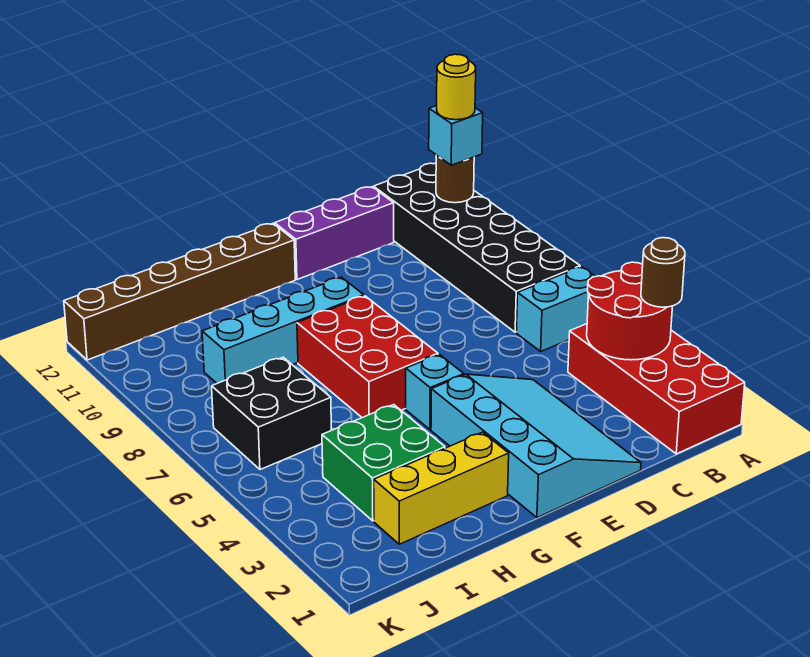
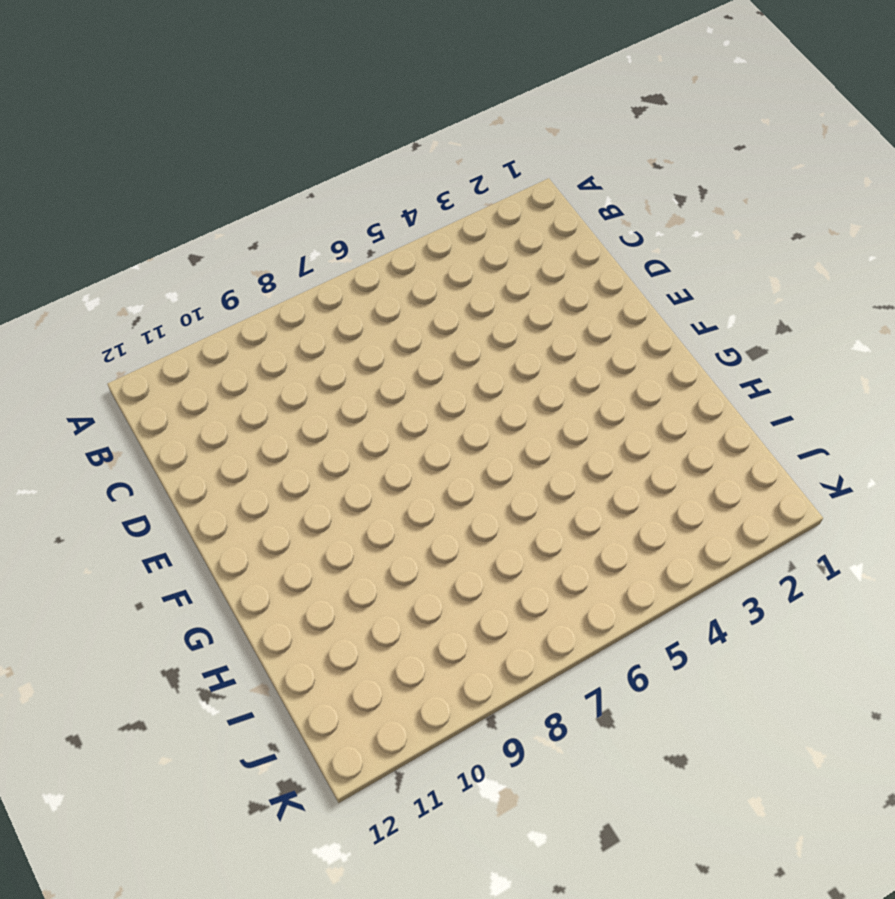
none -> red brick A1:B4 level 1
none -> cyan brick A6:B6 level 1
none -> black brick A7:B12 level 1

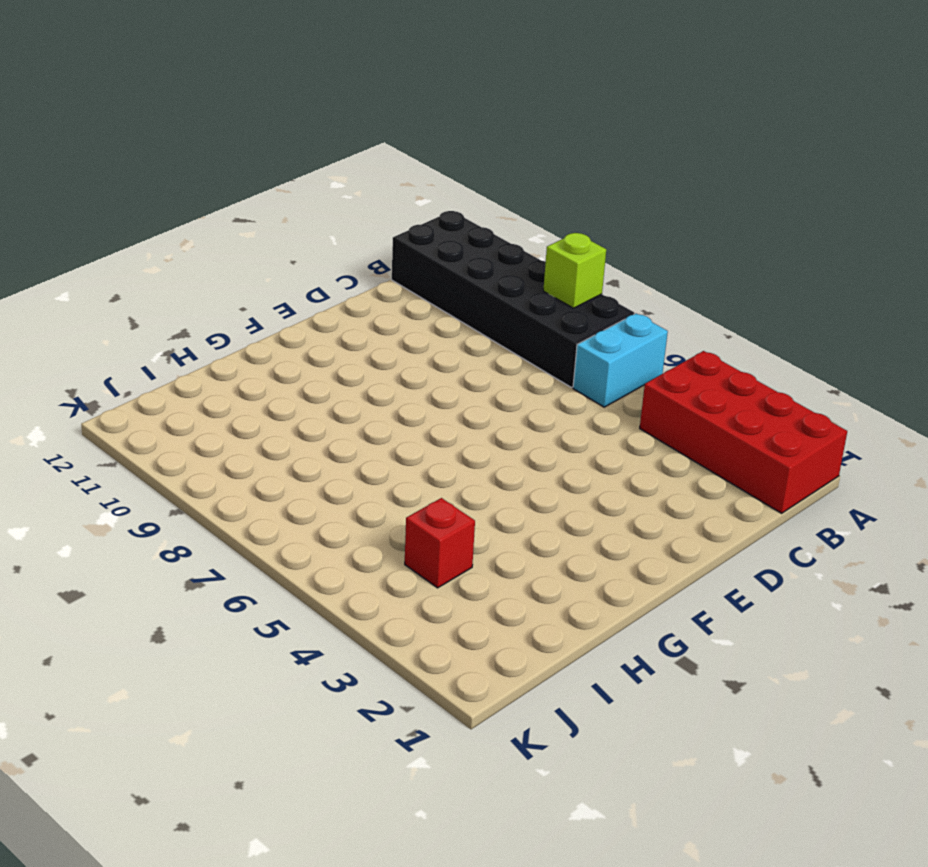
lime brick A8 level 2 -> none
red brick I4 level 1 -> green brick H3:I4 level 1
none -> purple brick C12:E12 level 1
none -> cyan slope D1:F4 level 1 top F
none -> cyan brick F5 level 1

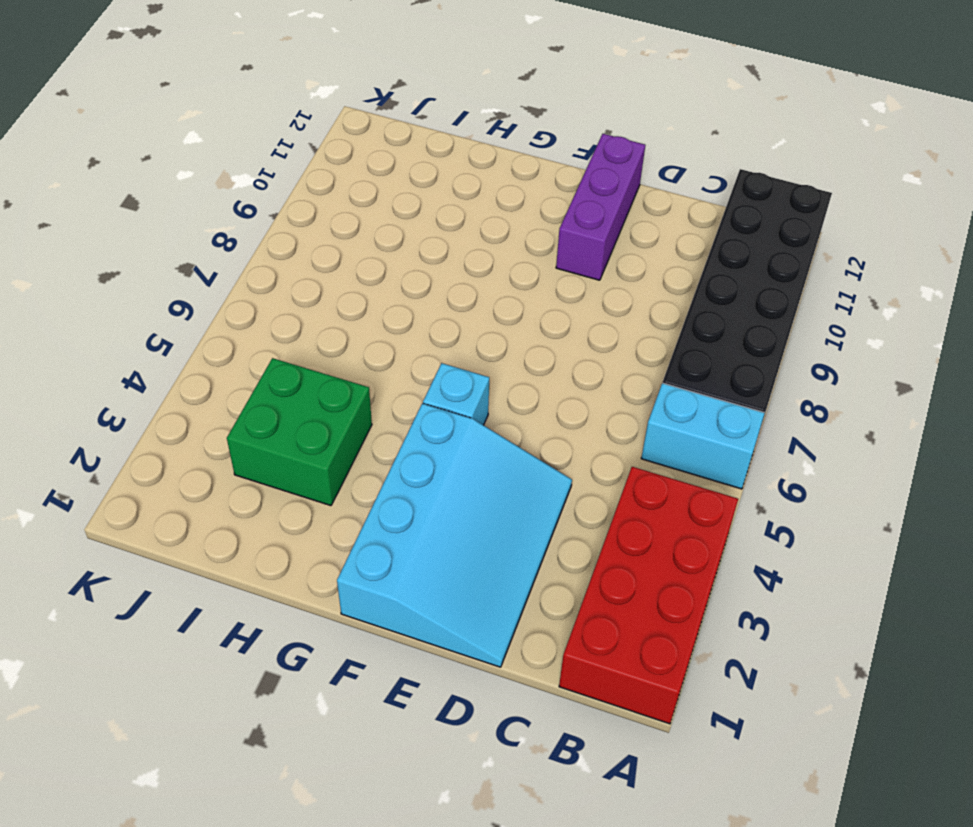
purple brick E10:E12 level 1 -> purple brick C12:E12 level 1
none -> red brick F6:G8 level 1
none -> cyan brick F9:I9 level 1
none -> brown brick F12:K12 level 1

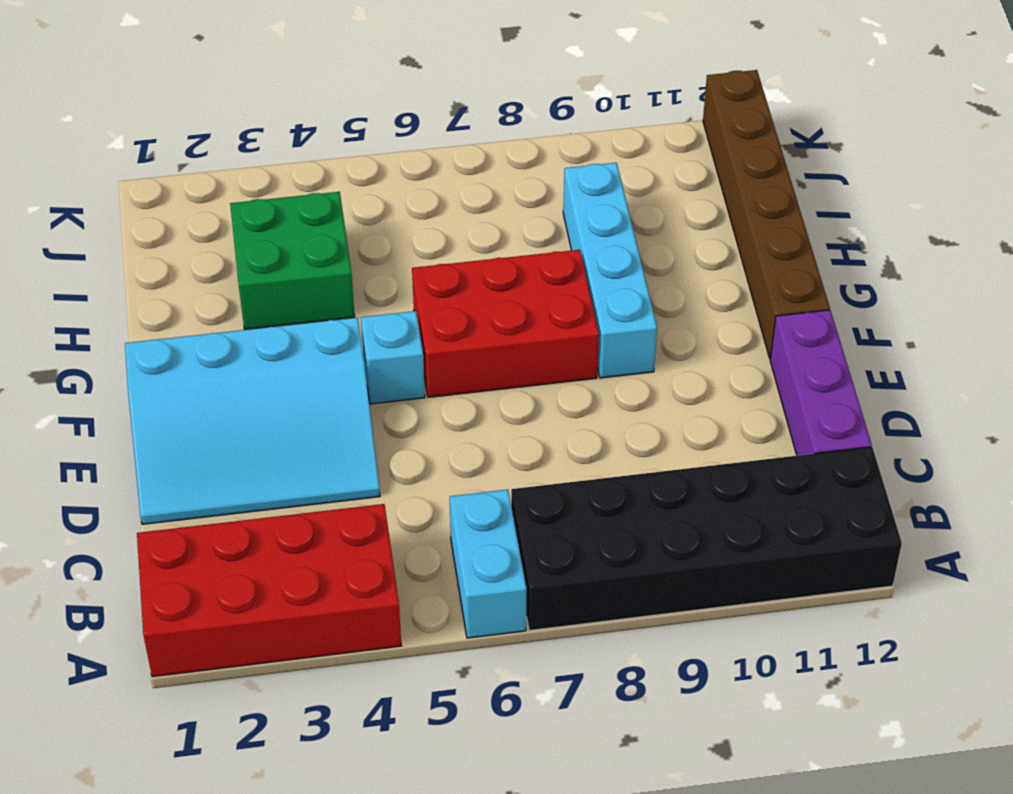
none -> yellow brick G2:I2 level 1
none -> black brick I6:J7 level 1
none -> red round brick A3:B4 level 2

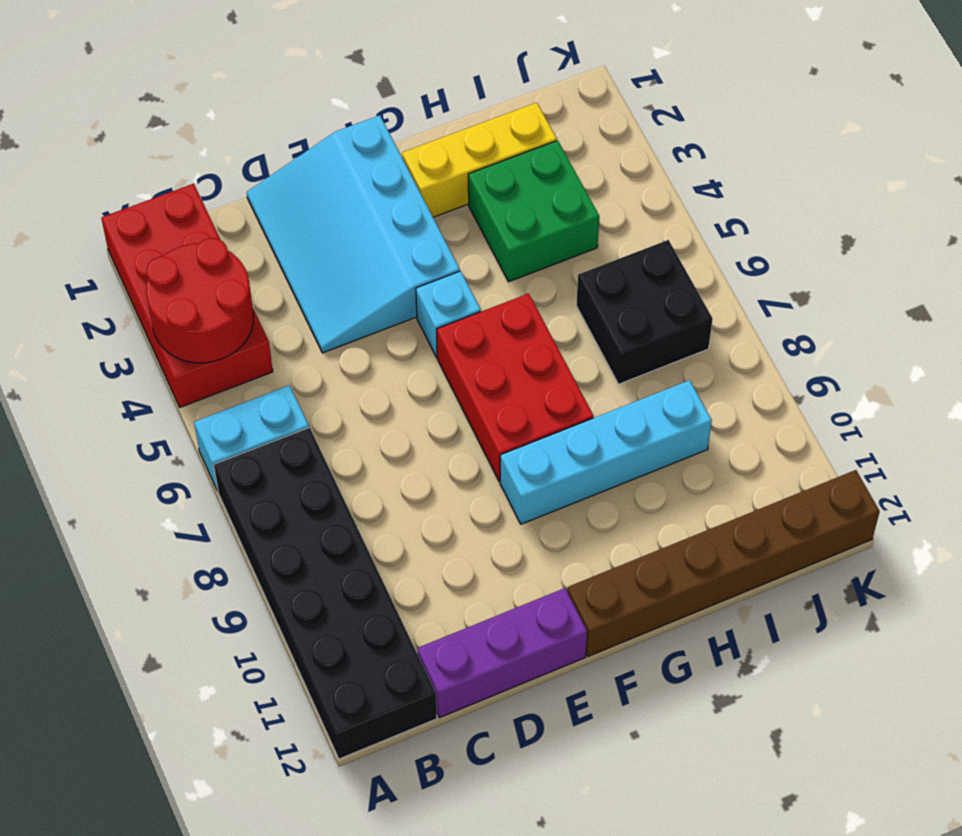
none -> brown round brick A11 level 2
none -> brown round brick A3 level 3
none -> cyan brick A11 level 3

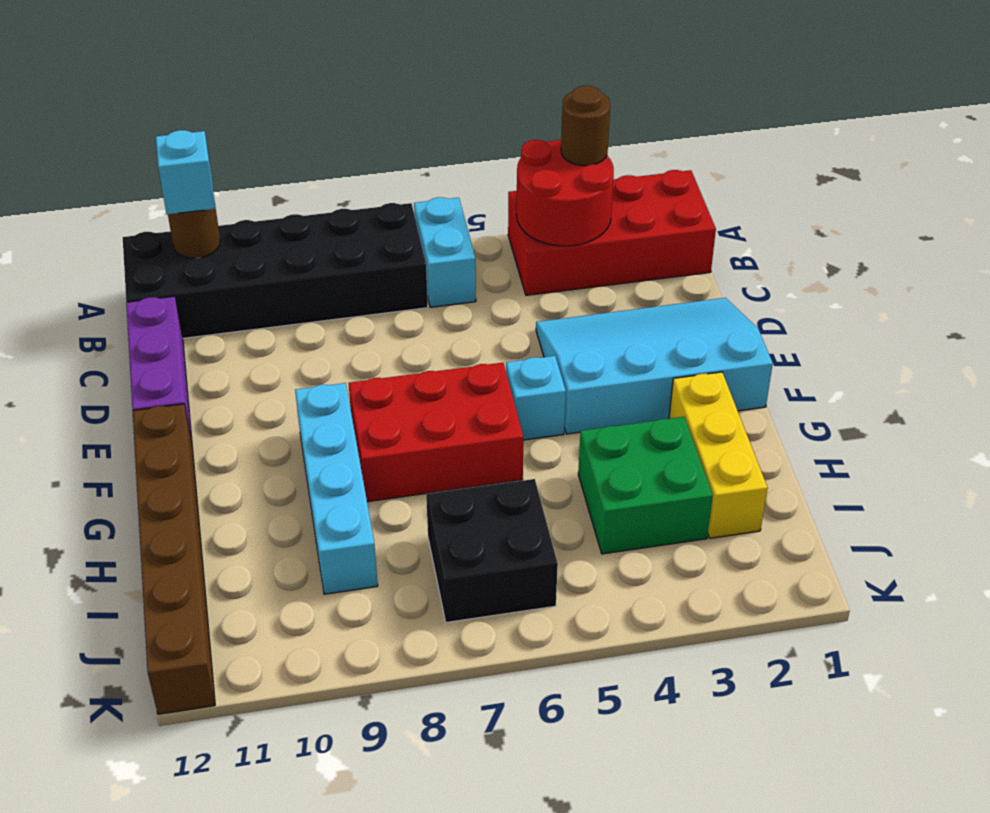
none -> yellow round brick A11 level 4

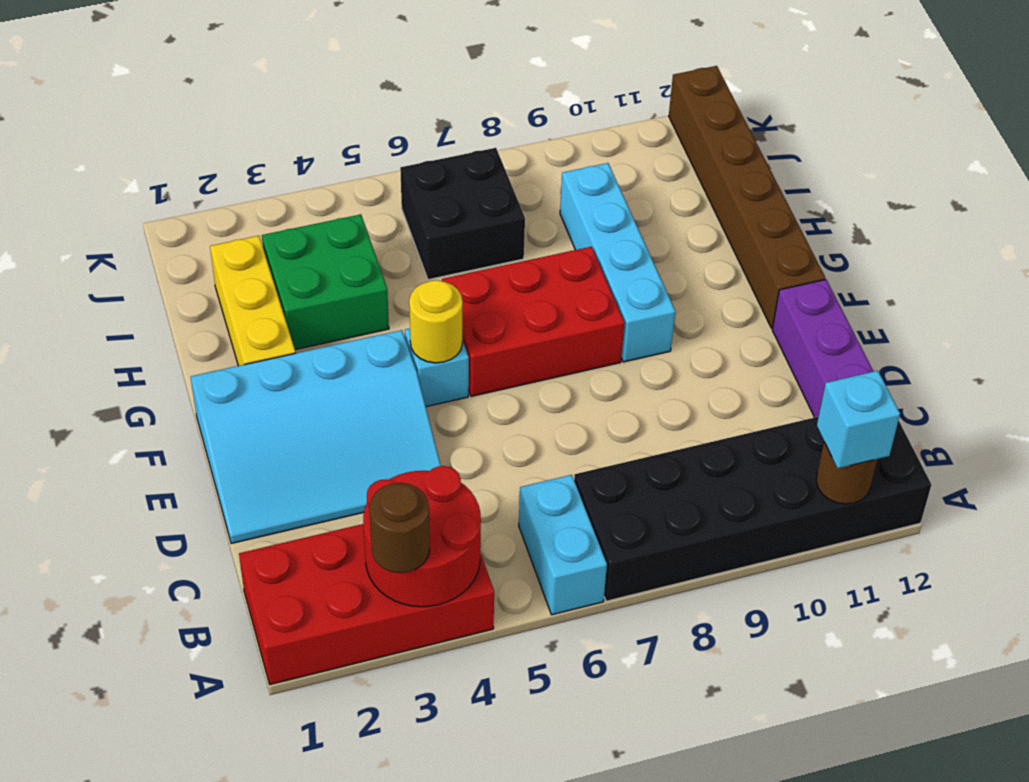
yellow round brick F5 level 2 -> yellow round brick A11 level 4

